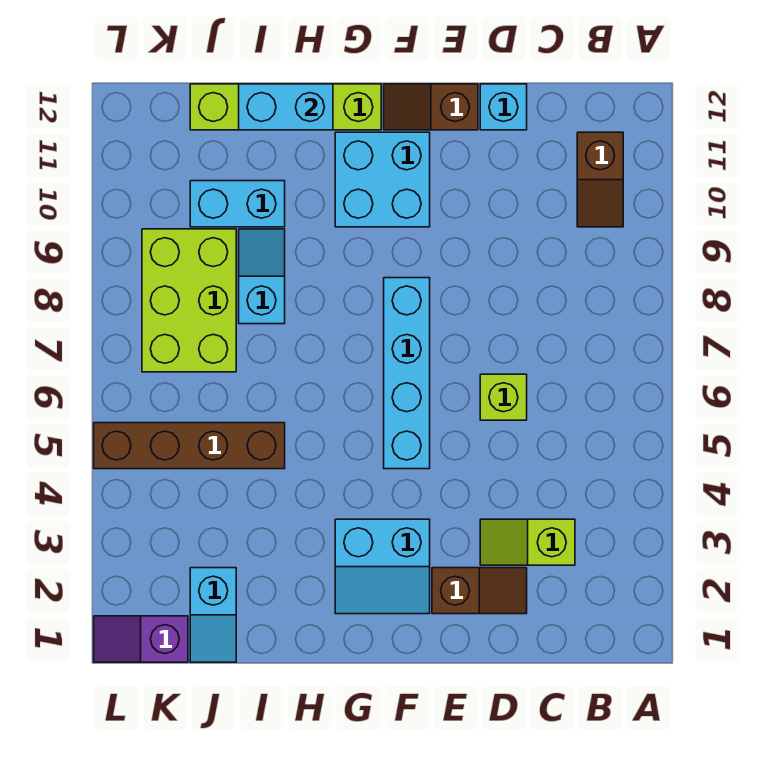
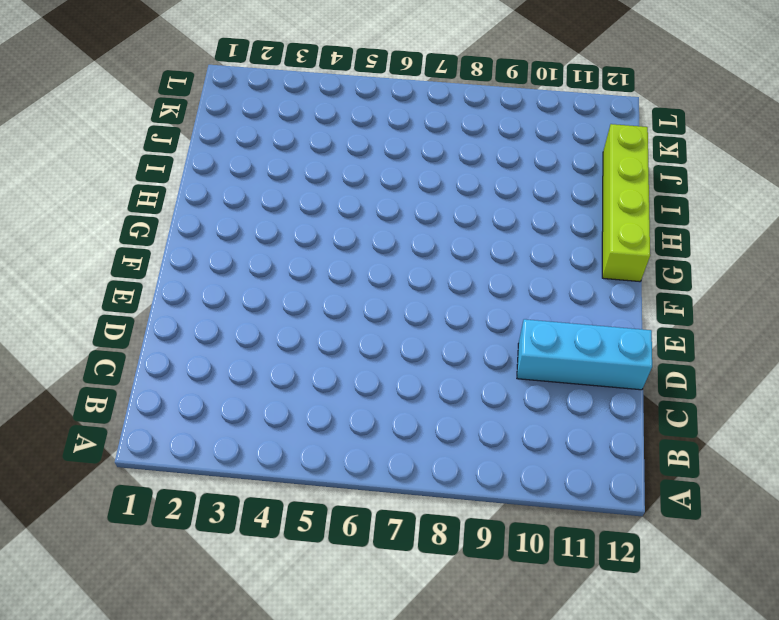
cyan brick D10:D12 level 1 -> cyan brick D12 level 1
none -> brown slope B10:B11 level 1 top 11
none -> lime slope C3:D3 level 1 top C
none -> brown slope D2:E2 level 1 top E

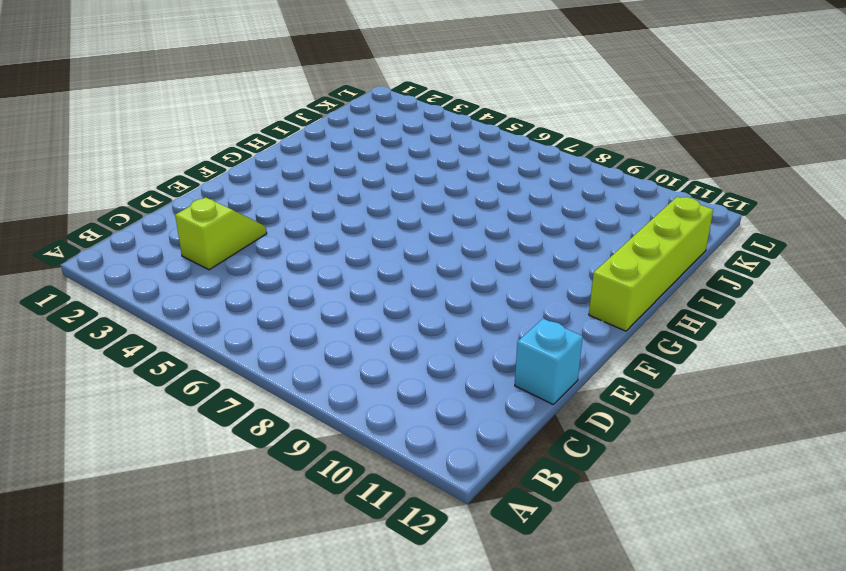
none -> brown slope B10:B11 level 1 top 11
none -> brown slope D2:E2 level 1 top E
none -> lime brick D6 level 1

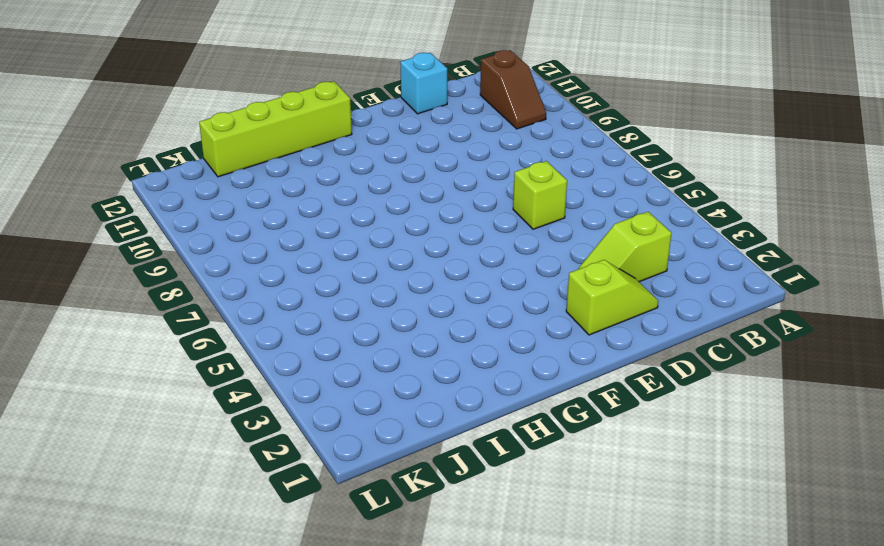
lime slope D2:E2 level 1 top E -> brown slope D2:E2 level 1 top E
none -> brown slope E12:F12 level 1 top E
none -> cyan slope F2:G3 level 1 top 3
none -> cyan brick F5:F8 level 1

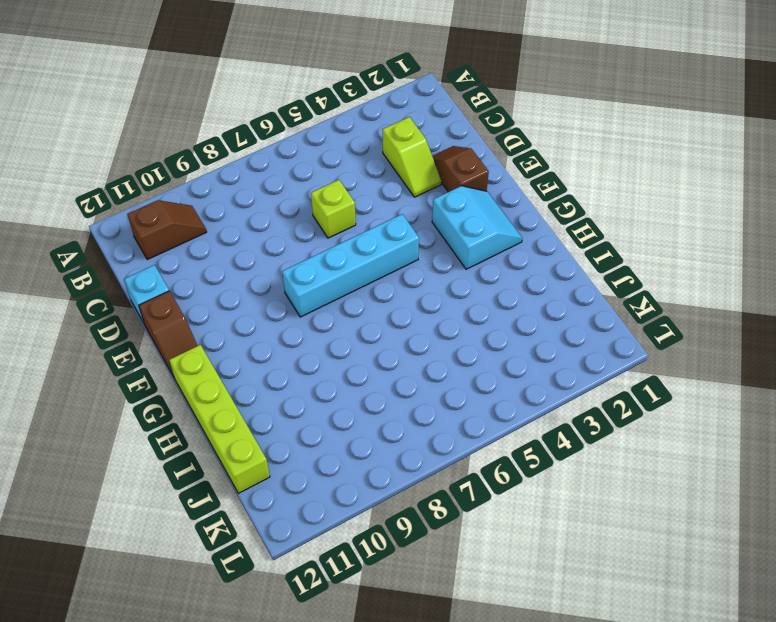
none -> cyan brick F10:G11 level 1
none -> brown brick I5:L5 level 1
none -> cyan slope I8:I9 level 1 top 8

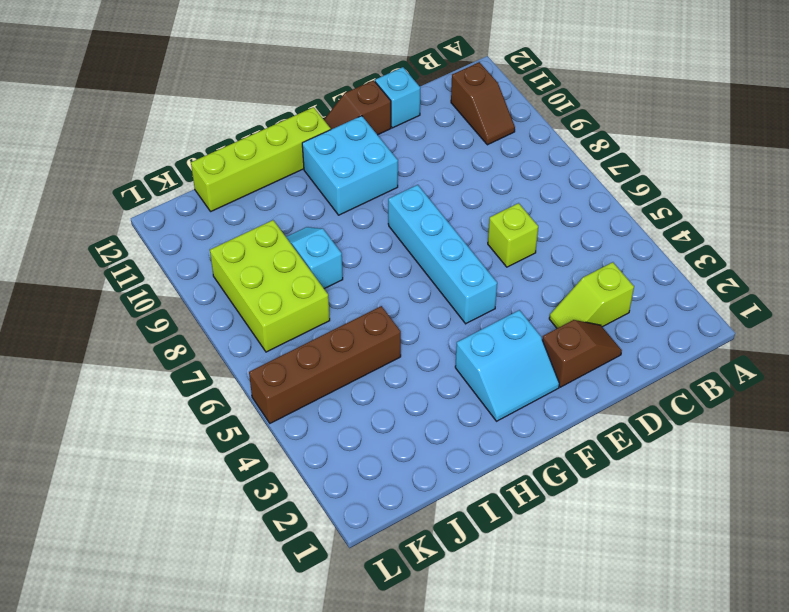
none -> cyan brick I10:J10 level 1
none -> cyan slope J1:J2 level 1 top 2
none -> purple slope K1:L1 level 1 top K

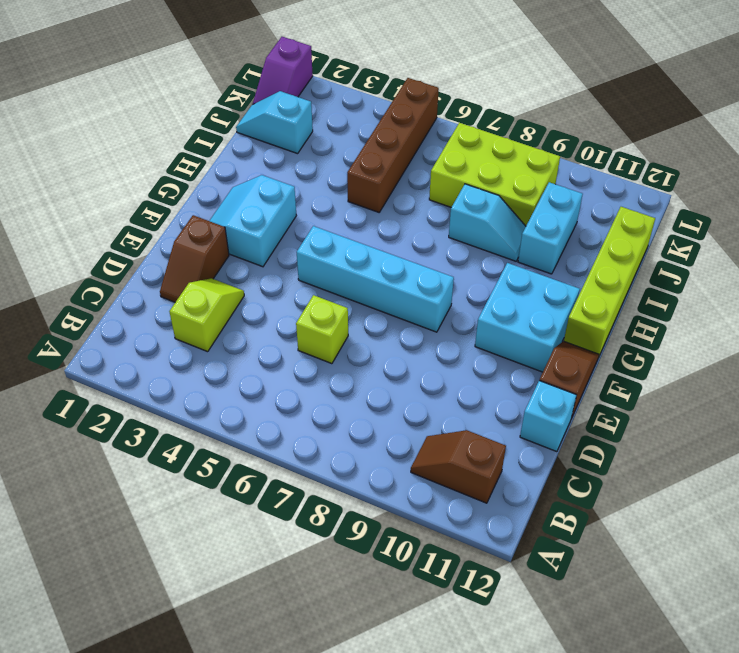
purple slope K1:L1 level 1 top L -> purple slope K1:L1 level 1 top K
none -> cyan brick H12:I12 level 2

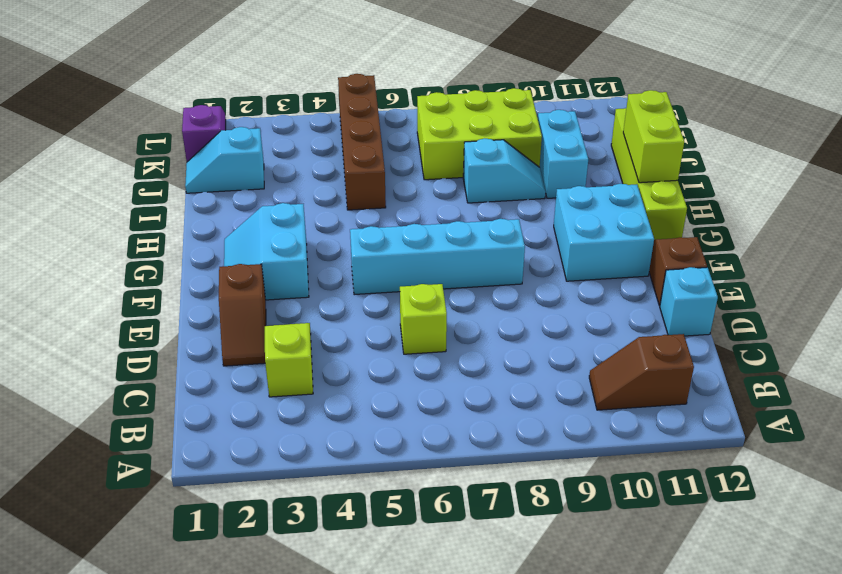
lime brick H12:I12 level 2 -> cyan brick H12:I12 level 2

